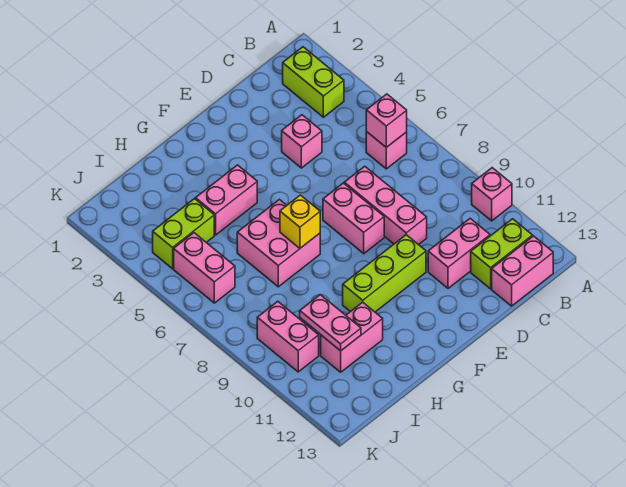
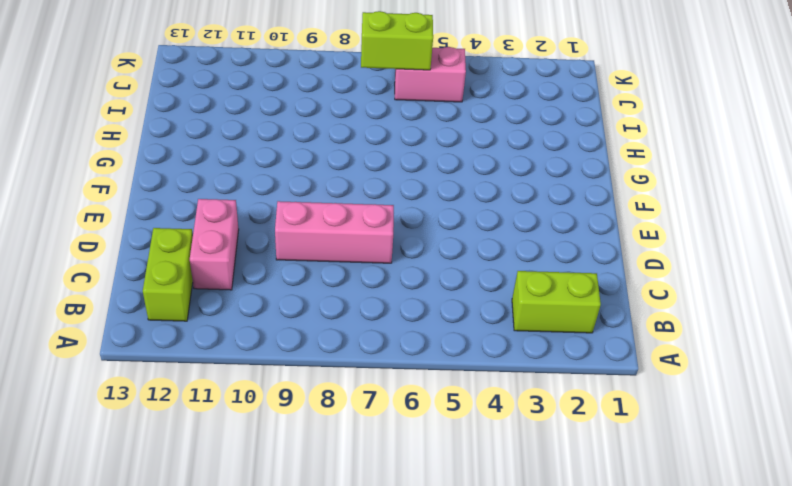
lime brick J6:J7 level 2 -> lime brick I4:J4 level 1
none -> pink brick A10 level 1
none -> pink brick B6 level 1
none -> pink brick B13:C13 level 1

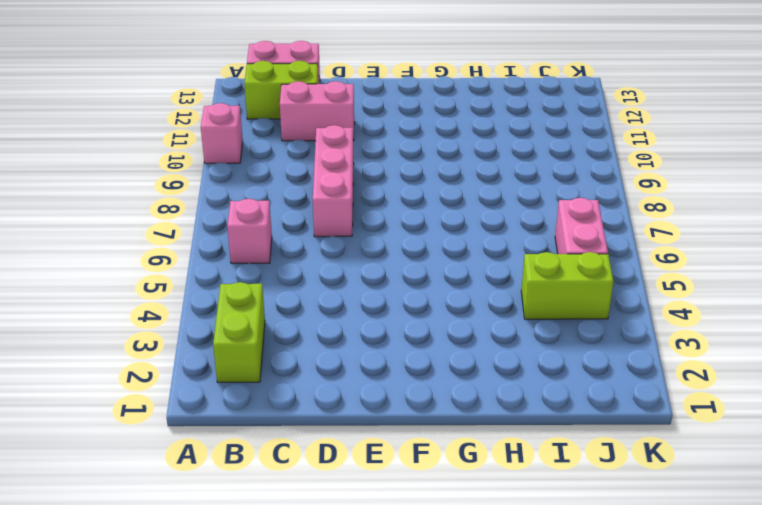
none -> pink brick D4 level 1
none -> pink brick E7:E8 level 1
none -> lime brick E10:G10 level 1

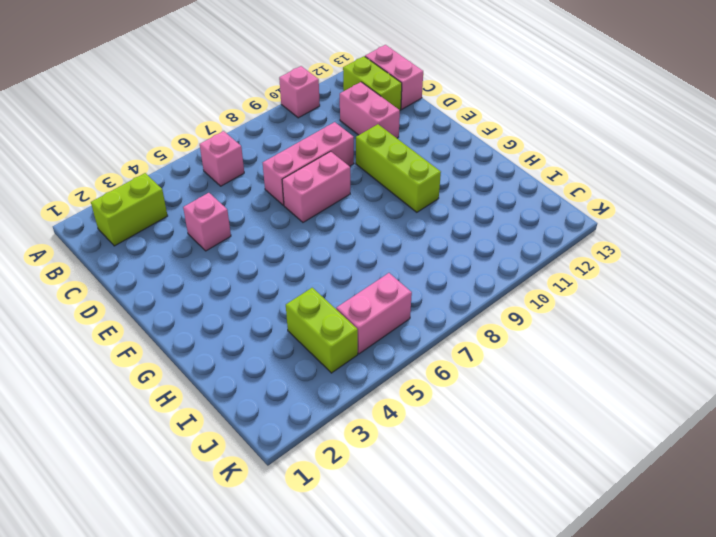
none -> pink brick G4:H4 level 1
none -> pink brick G6:H7 level 1
none -> pink brick H11:I11 level 1

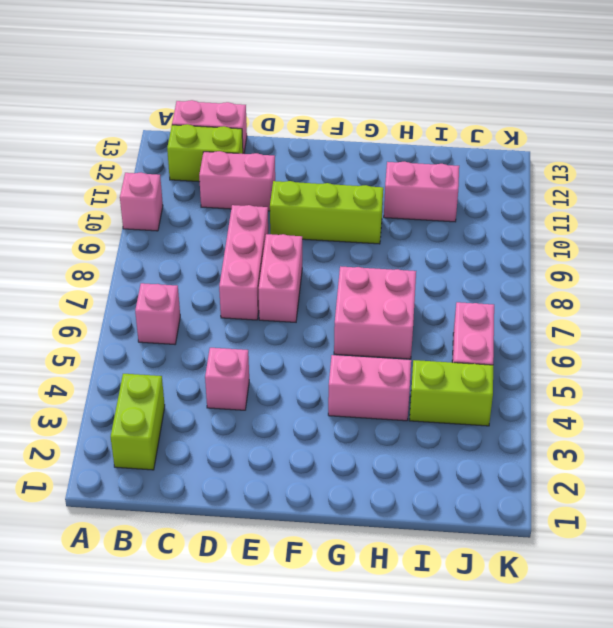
none -> pink brick J9:J10 level 1
none -> pink brick B6 level 2
none -> yellow brick G7 level 2

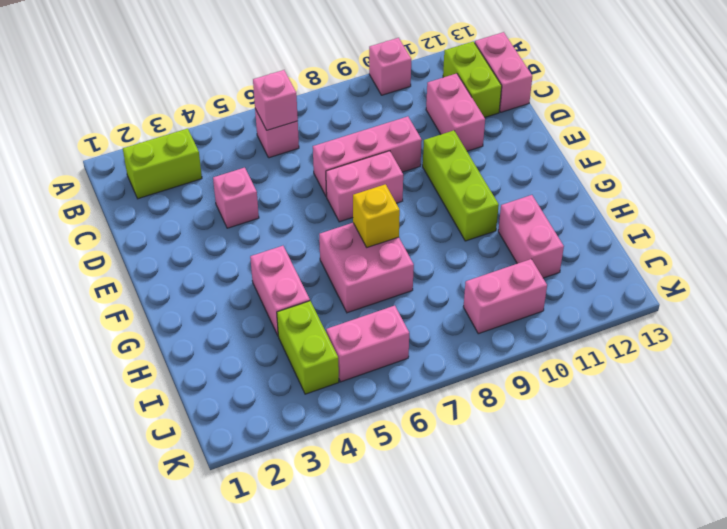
none -> pink plate I10:I11 level 2

